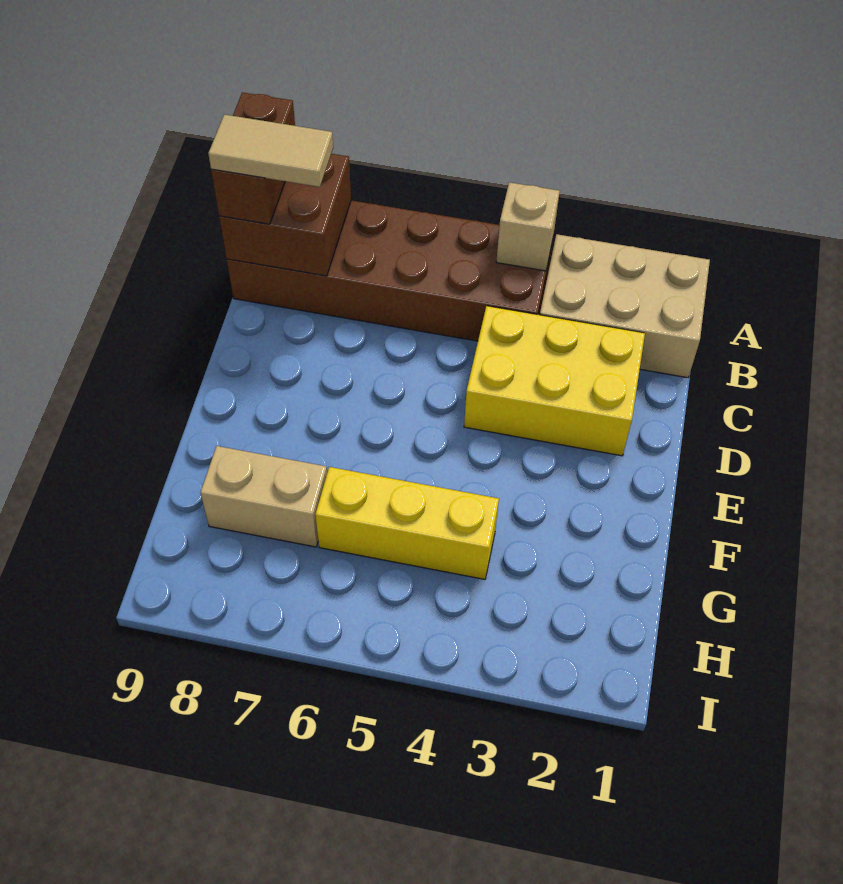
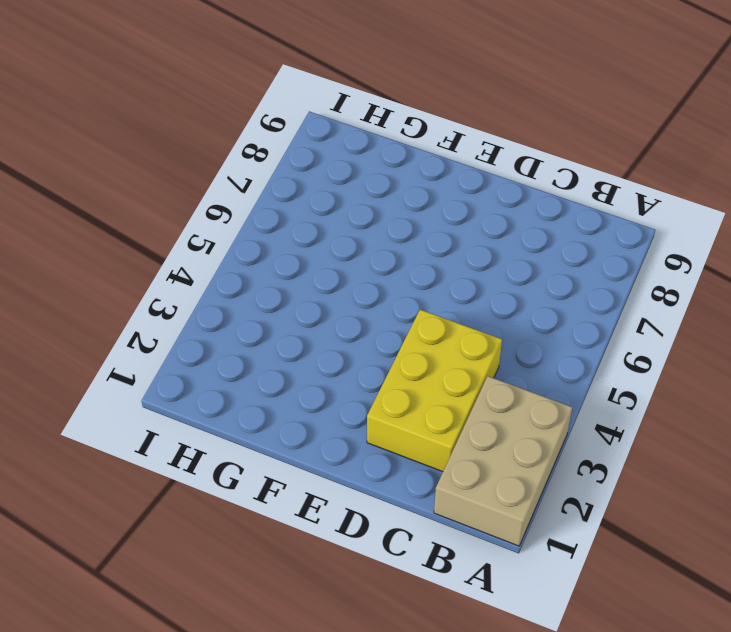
none -> brown brick A4:B9 level 1
none -> yellow brick G4:G6 level 1

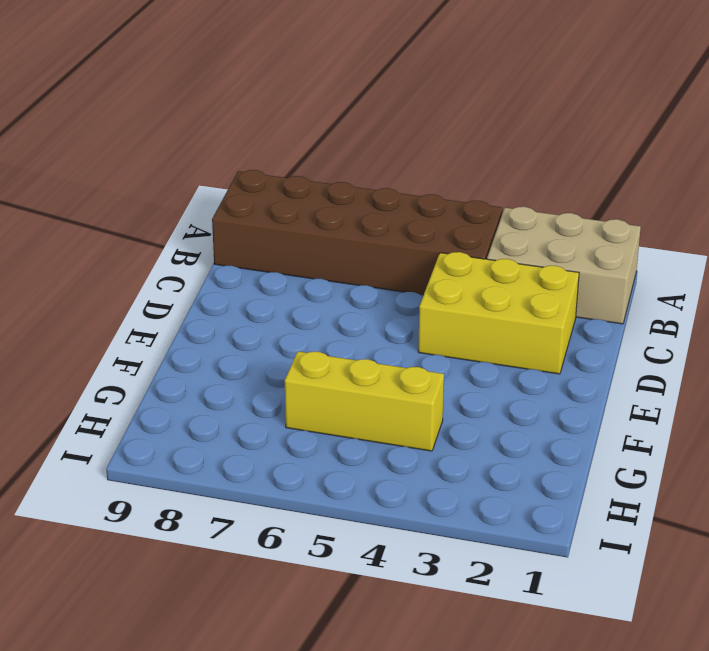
none -> tan brick G7:G8 level 1
none -> tan brick A4 level 2

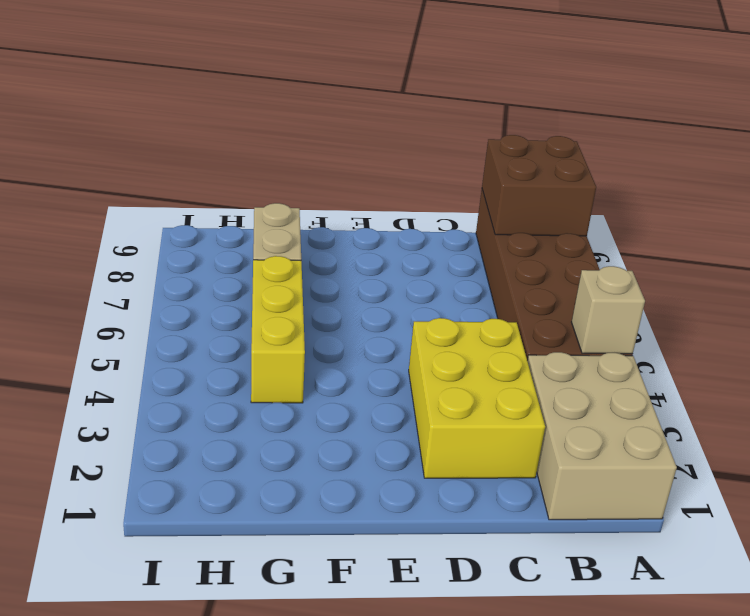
none -> brown brick A9:B9 level 3
none -> tan tile B8:B9 level 4

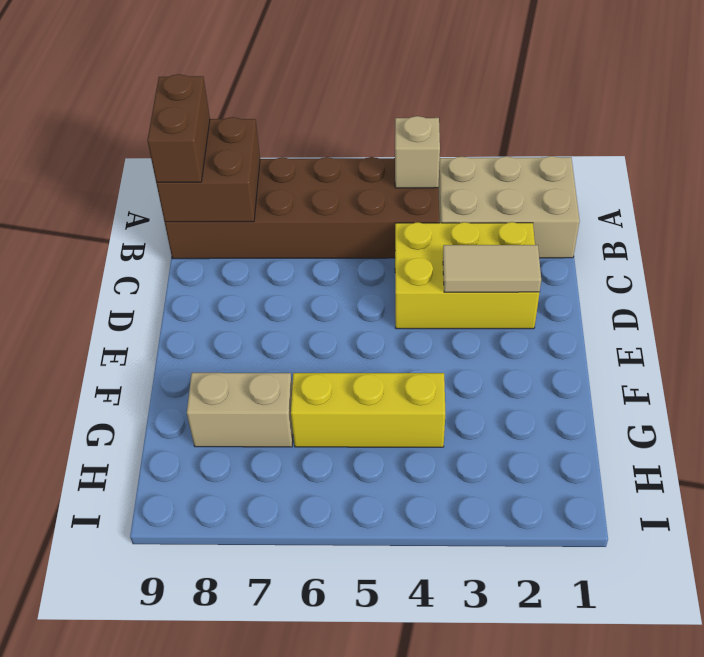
tan tile D2:D3 level 2 -> tan tile B8:B9 level 4

